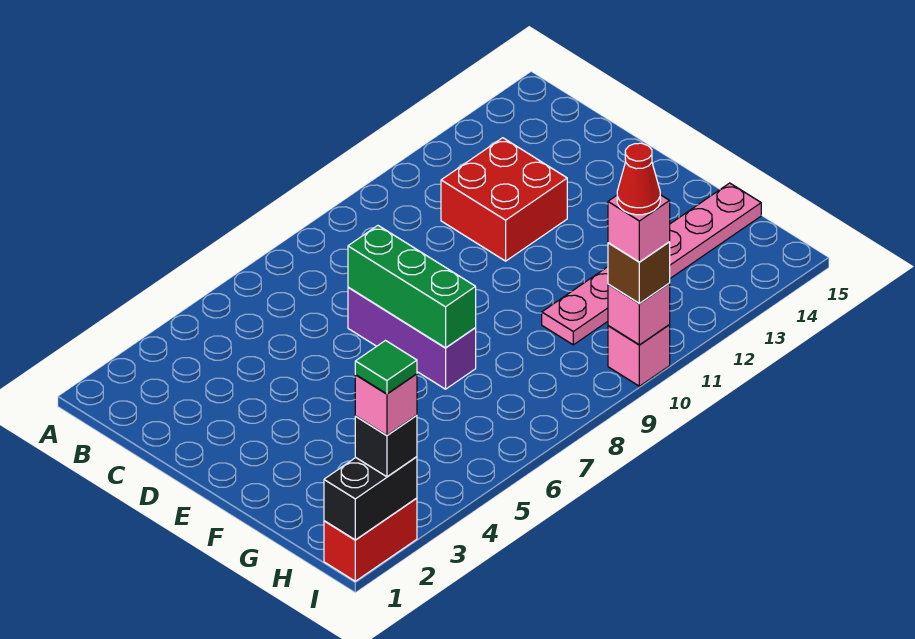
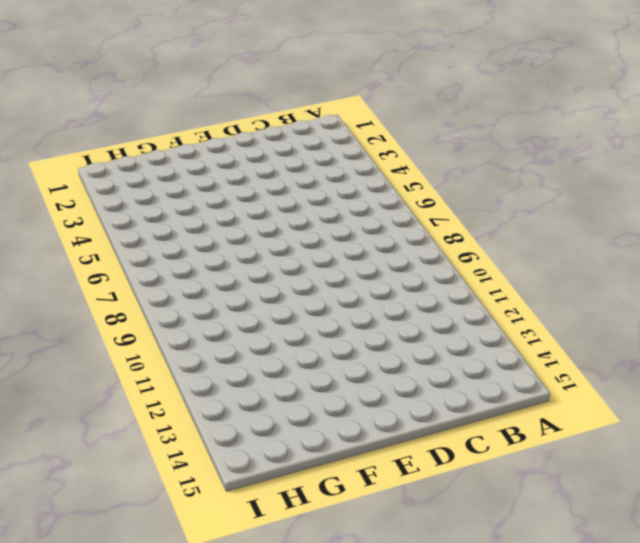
none -> red brick C11:D12 level 1
none -> purple brick D7:F7 level 1
none -> pink plate G10:G15 level 1

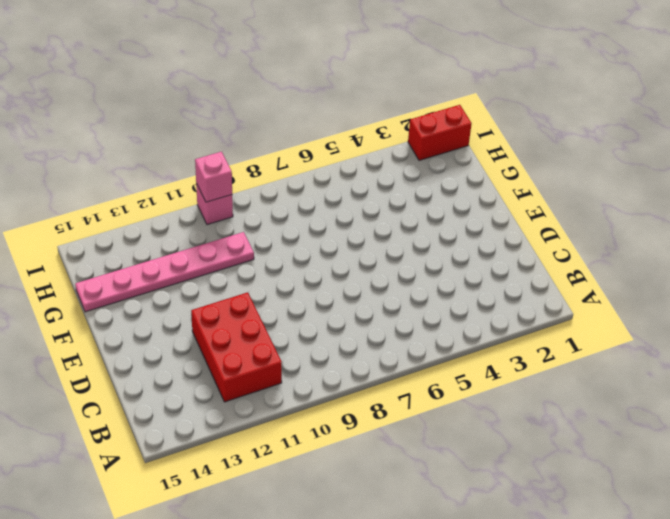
red brick B11:D12 level 1 -> red brick C11:D12 level 1
none -> purple brick D7:F7 level 1
none -> green brick D7:F7 level 2
none -> black brick I1:I2 level 2

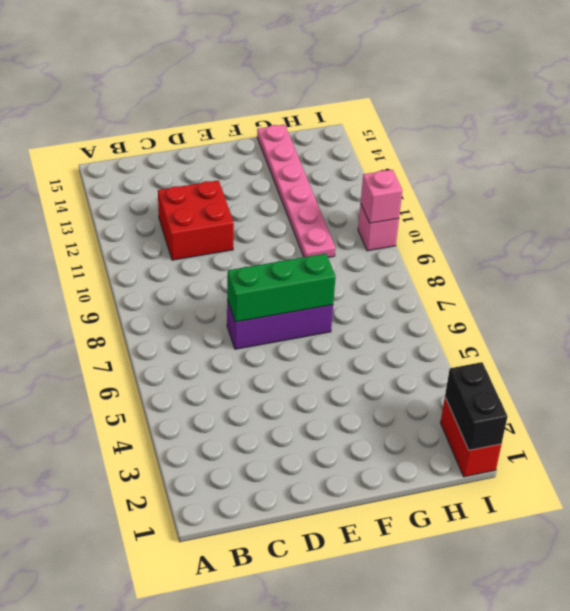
none -> black brick I2 level 3
none -> brown brick I10 level 3
none -> pink brick I2 level 4

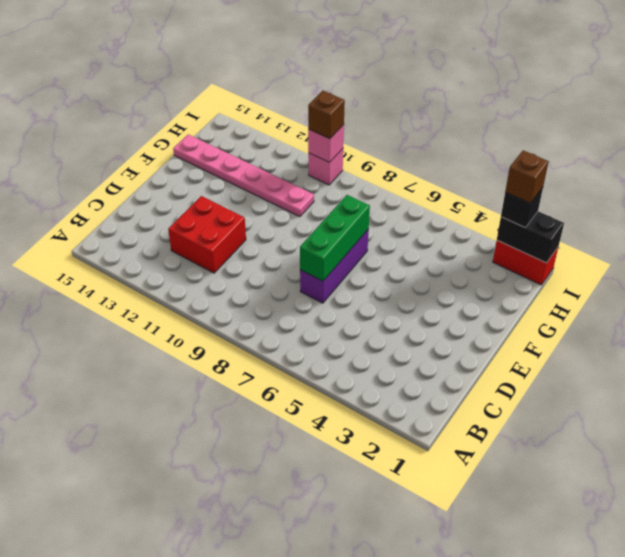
brown brick I2 level 4 -> pink brick I2 level 4
none -> pink brick I10 level 4
none -> green tile I2 level 5
none -> red cone I10 level 5

